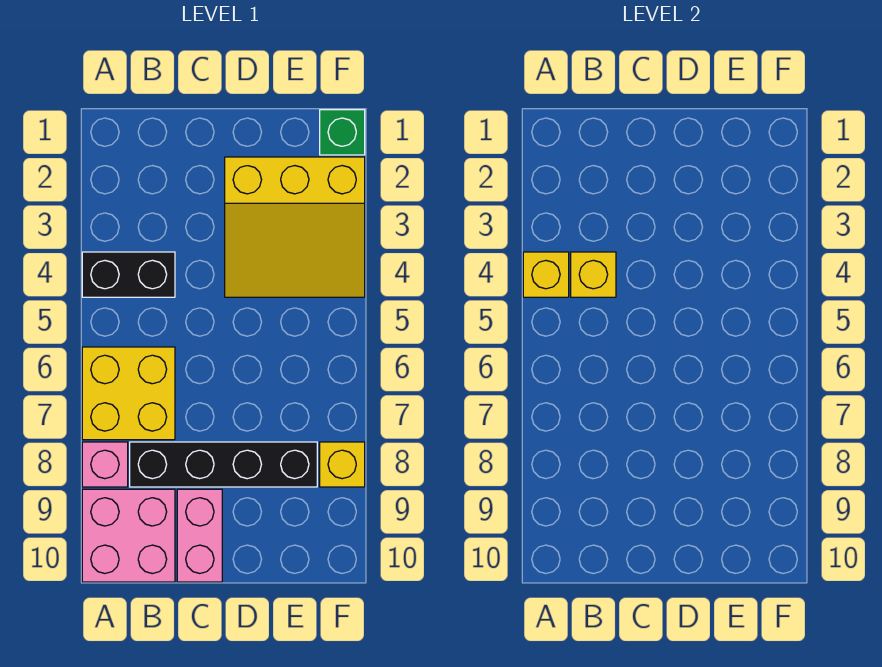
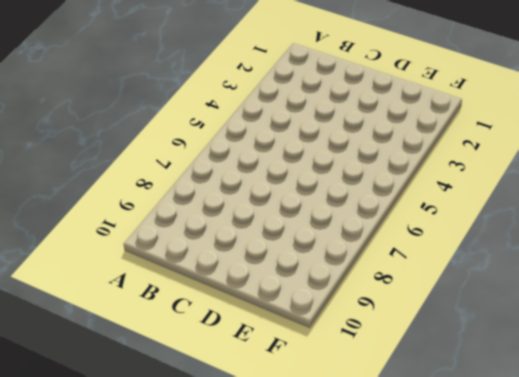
none -> black brick A4:B4 level 1
none -> yellow brick A6:B7 level 1

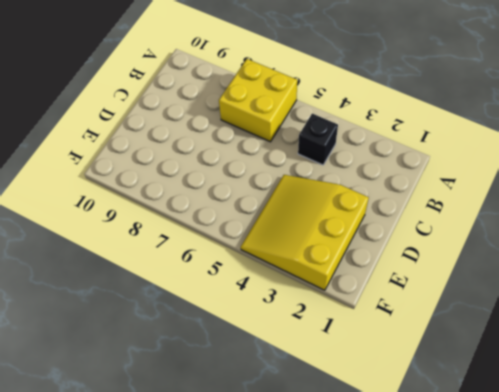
black brick B4 level 1 -> black brick A4:B4 level 1
none -> pink brick A8 level 1
none -> pink brick A9:B10 level 1

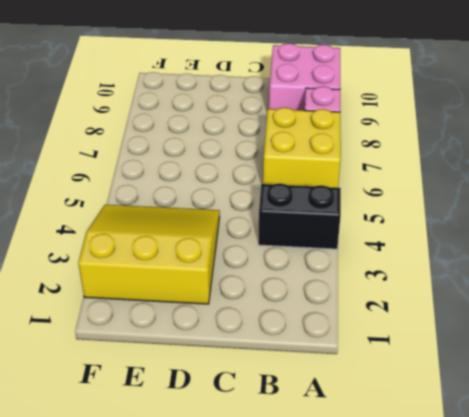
none -> black brick B8:E8 level 1
none -> pink brick C9:C10 level 1

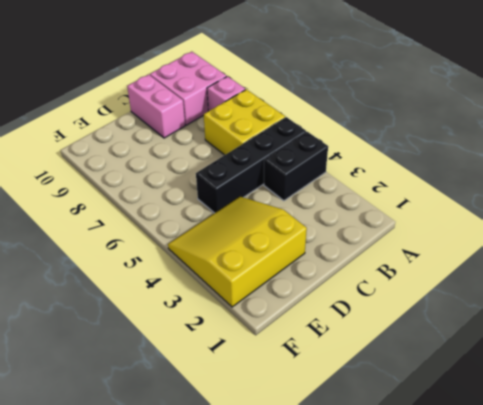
black brick A5:D5 level 1 -> black brick B8:E8 level 1
none -> green brick F1 level 1
none -> yellow brick F8 level 1

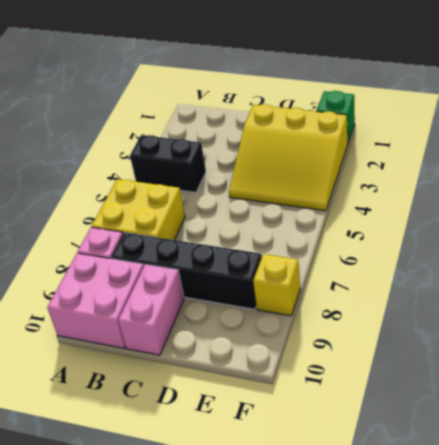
none -> yellow brick A4 level 2
none -> yellow brick B4 level 2

